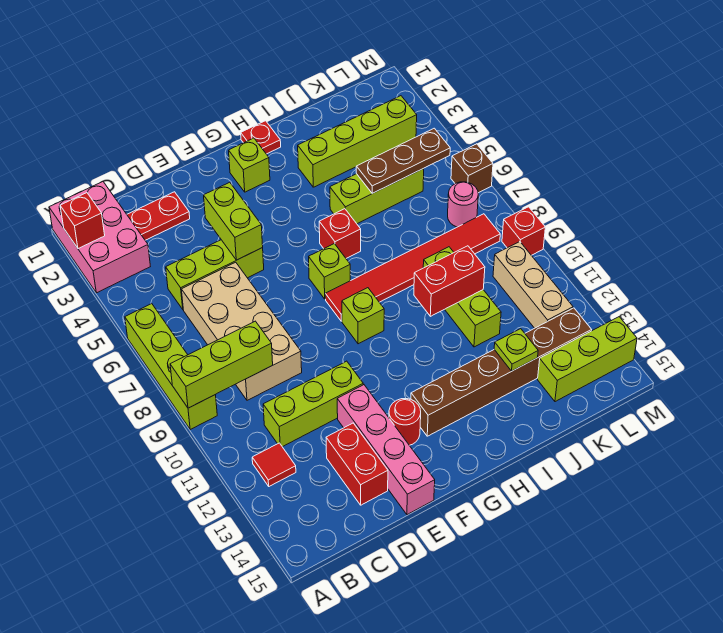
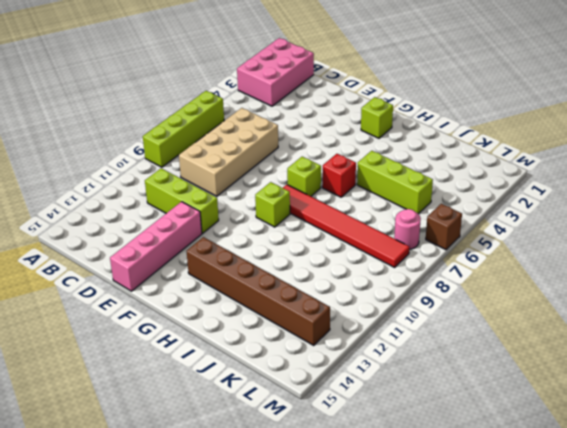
none -> red tile B12 level 1
none -> red plate C2:D2 level 1
none -> lime brick C5:E5 level 1
none -> red brick D13:D14 level 1

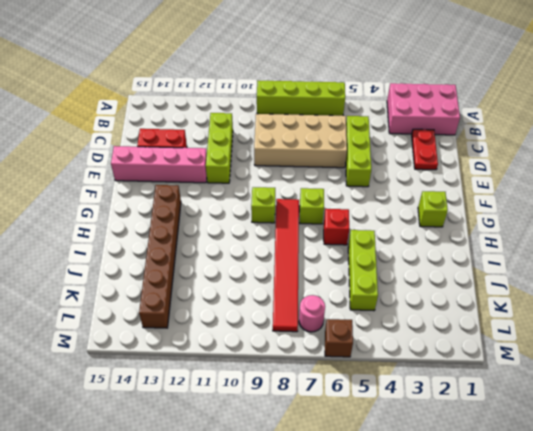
none -> red tile B12 level 1
none -> red round brick F13 level 1
none -> red plate H1 level 1
none -> lime brick I3:L3 level 1

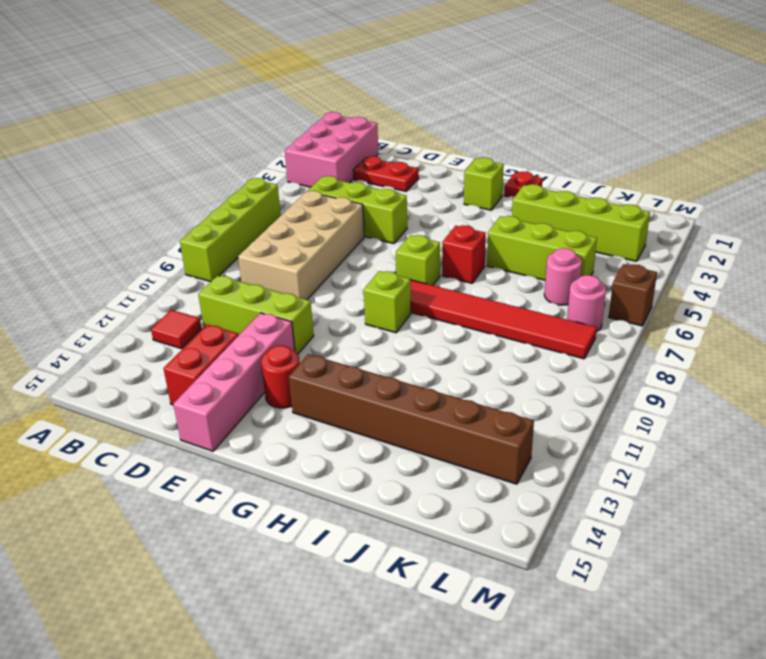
pink round brick K6 level 1 -> none
none -> lime brick J9:J11 level 1
none -> lime brick K14:M14 level 1
none -> tan brick L10:L12 level 1
none -> red brick M9 level 1

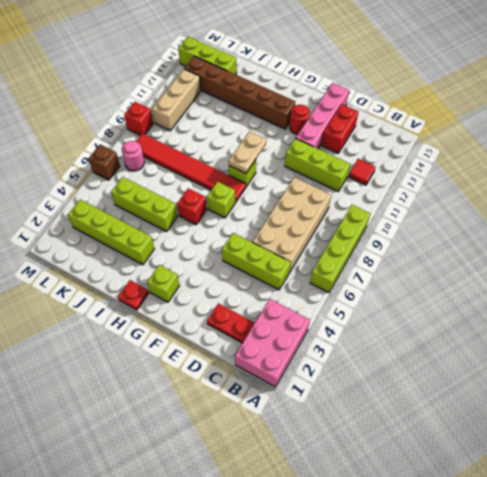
tan plate G9:G10 level 2 -> none
none -> lime brick J9:J11 level 1
none -> red brick A2 level 2
none -> lime brick A9:C9 level 2
none -> lime brick E4:E5 level 2

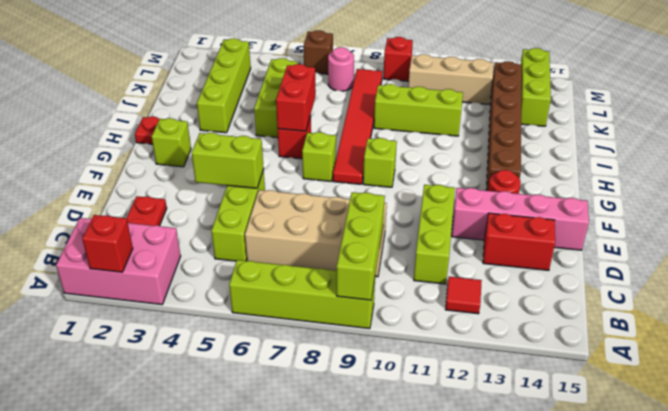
red brick H6:I6 level 2 -> red brick I10:J10 level 2
none -> brown plate J5:L5 level 2
none -> lime plate J13 level 2

